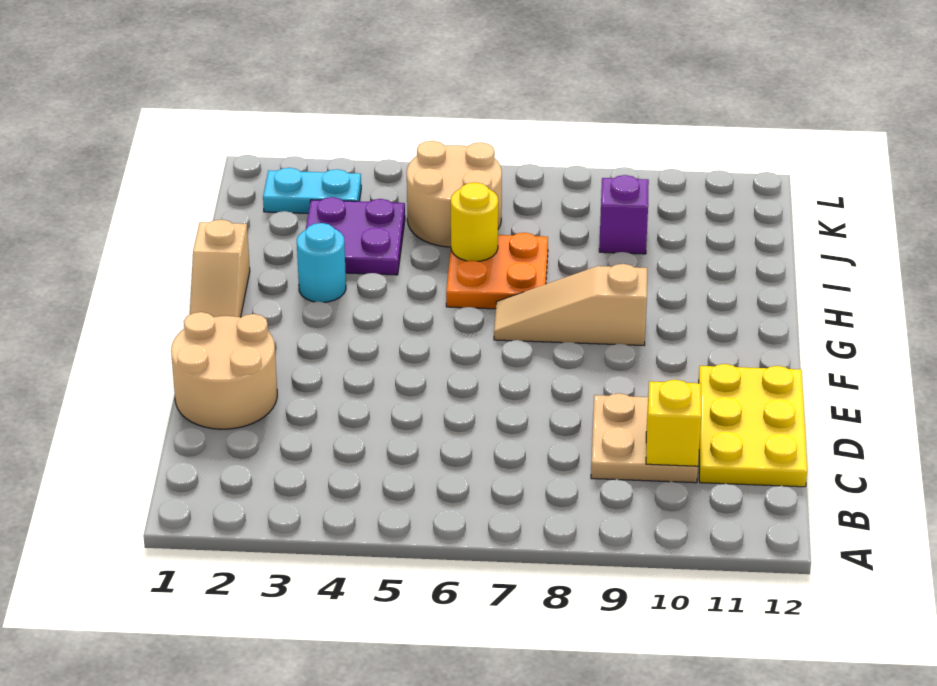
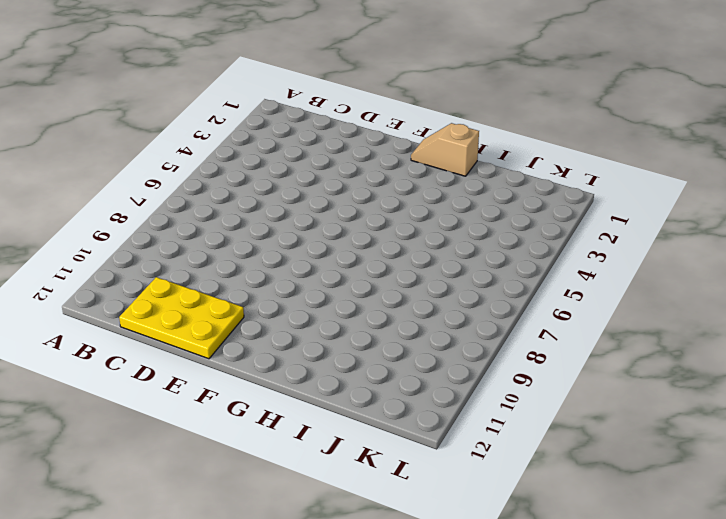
none -> tan plate C9:D10 level 1
none -> tan round brick D1:E2 level 1
none -> tan slope G7:G9 level 1 top 9

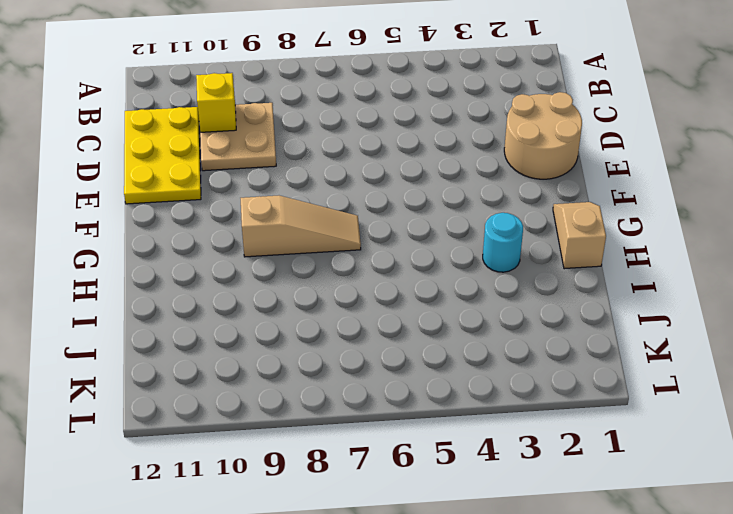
none -> orange plate H6:I7 level 1
none -> purple plate I3:J4 level 1
none -> tan round brick J5:K6 level 1

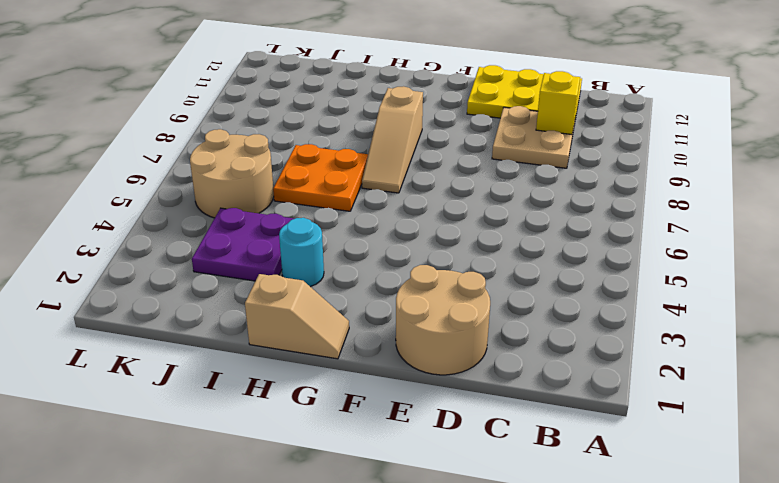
none -> purple brick J9 level 1
none -> cyan plate K2:K3 level 1
none -> yellow round brick I6 level 2

